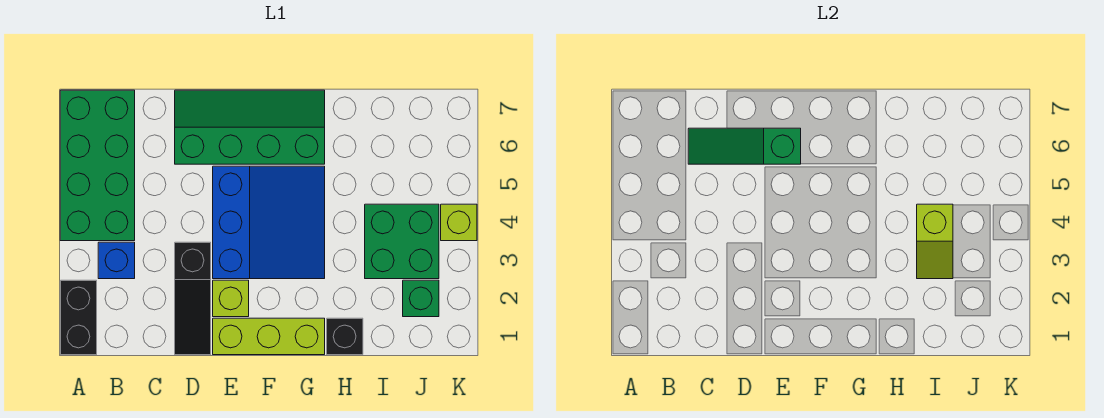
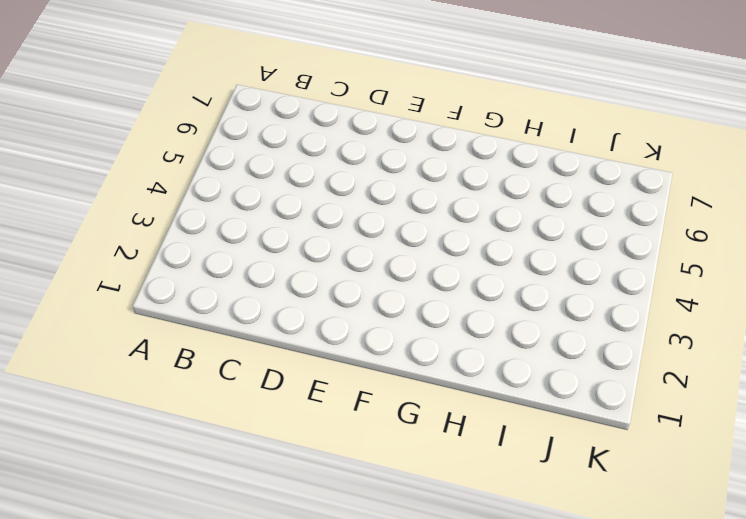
none -> black brick A1:A2 level 1
none -> green brick A4:B7 level 1
none -> blue brick B3 level 1

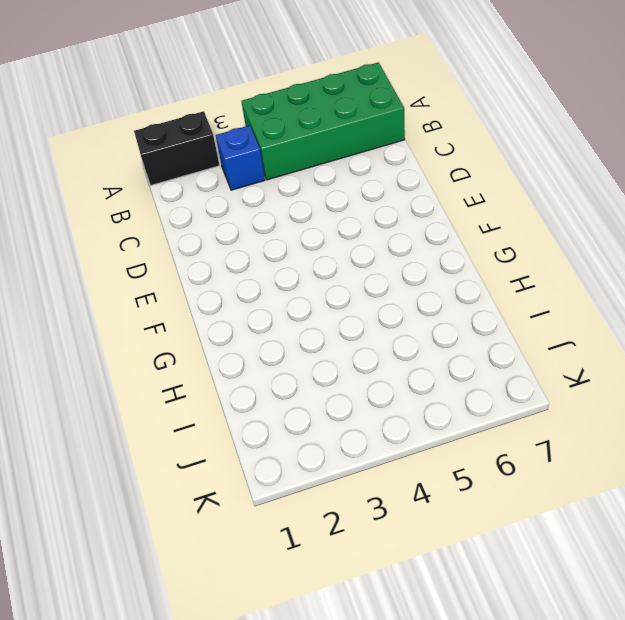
none -> black slope D1:D3 level 1 top 3
none -> green slope D6:G7 level 1 top 6
none -> lime brick E1:G1 level 1

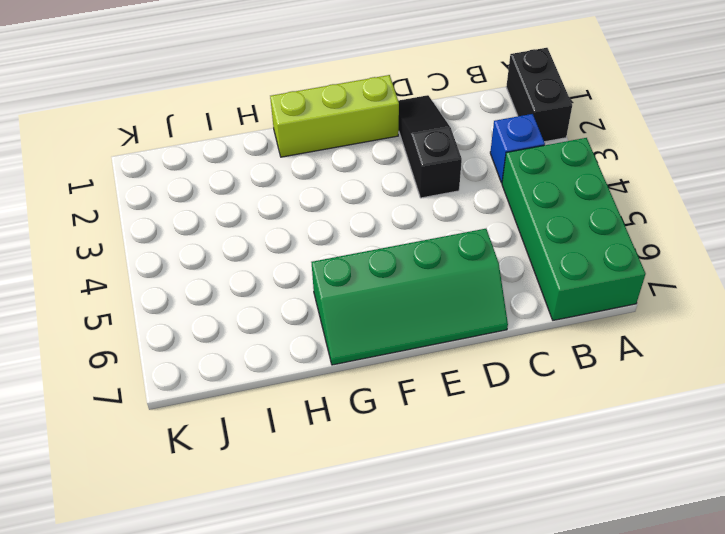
none -> lime brick E2 level 1
none -> blue slope E3:G5 level 1 top E
none -> black brick H1 level 1

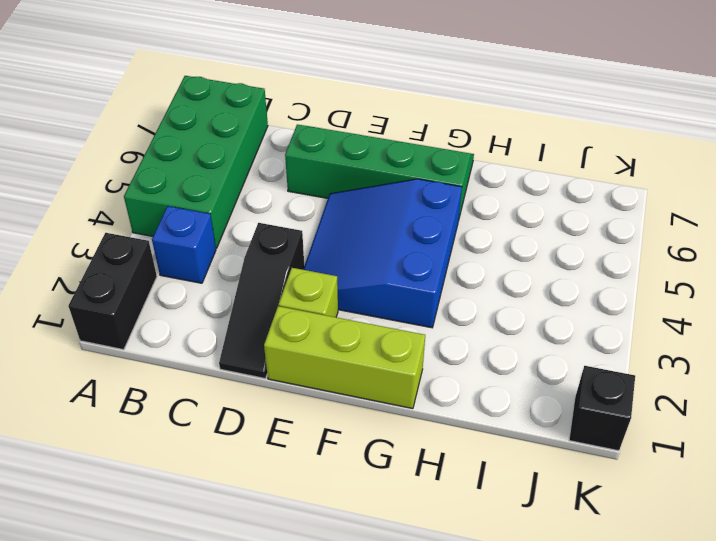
blue slope E3:G5 level 1 top G -> blue slope E3:G5 level 1 top E
black brick K1 level 1 -> black brick H1 level 1
none -> green brick I3:J4 level 1
none -> green brick J2 level 1
none -> lime brick K4 level 1

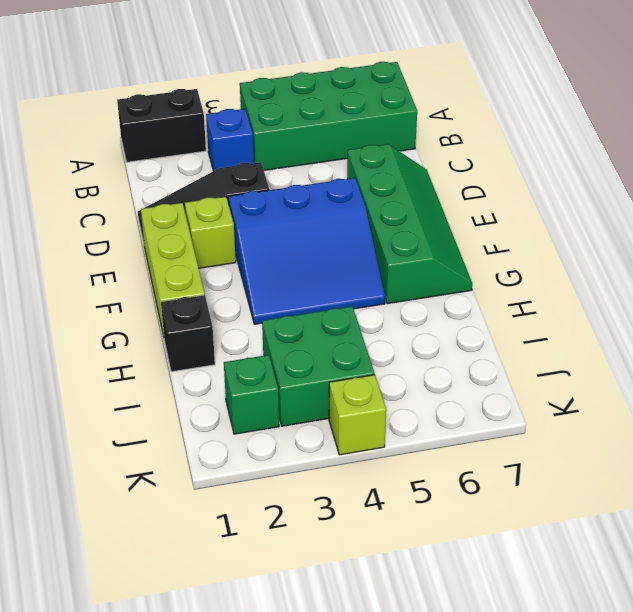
none -> green slope C6:E6 level 2 top E
none -> lime slope I3:I4 level 2 top 4

